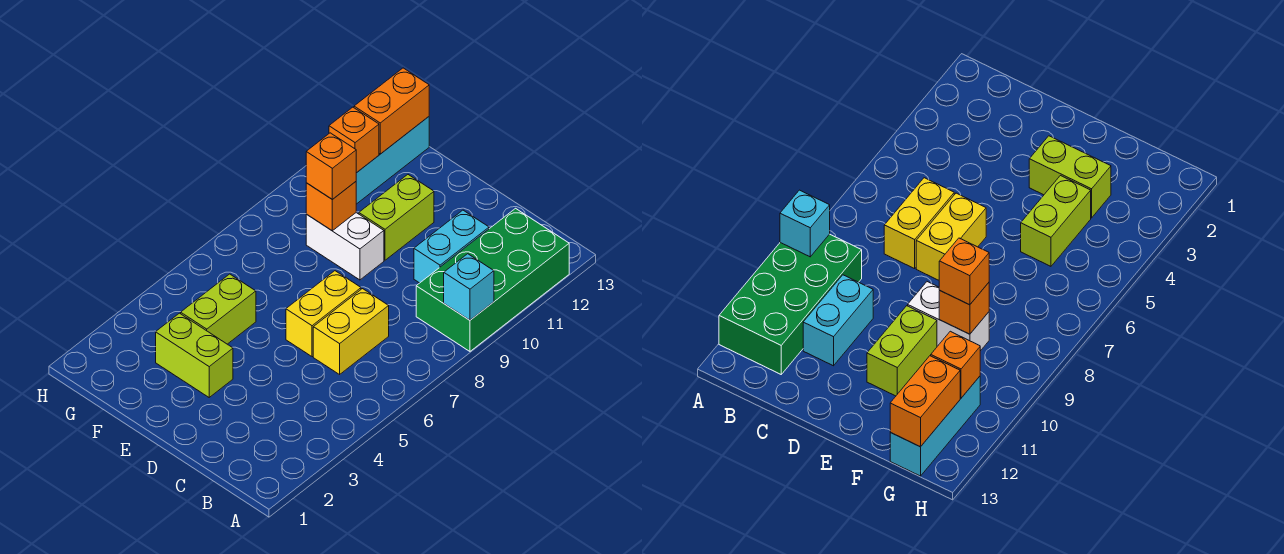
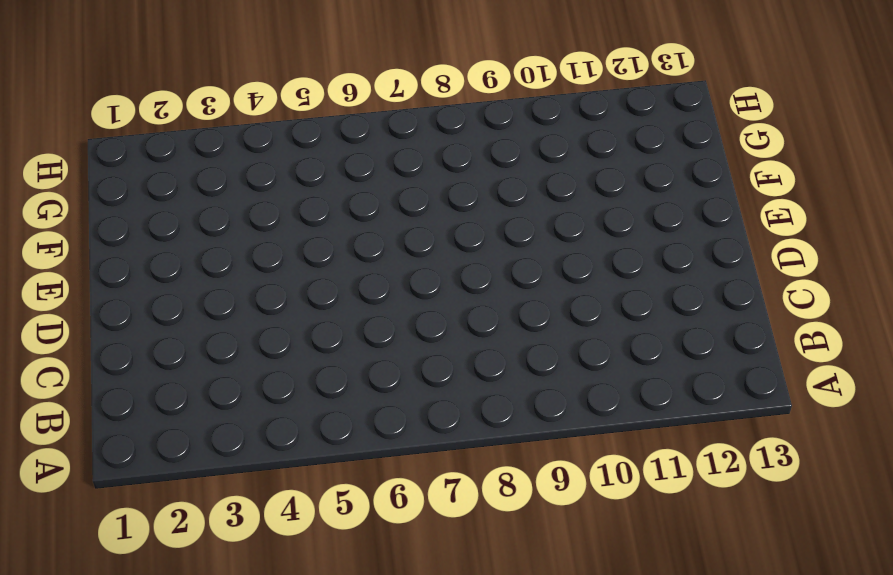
none -> green brick A9:B12 level 1
none -> yellow brick C6:C7 level 1
none -> cyan brick C10:C11 level 1

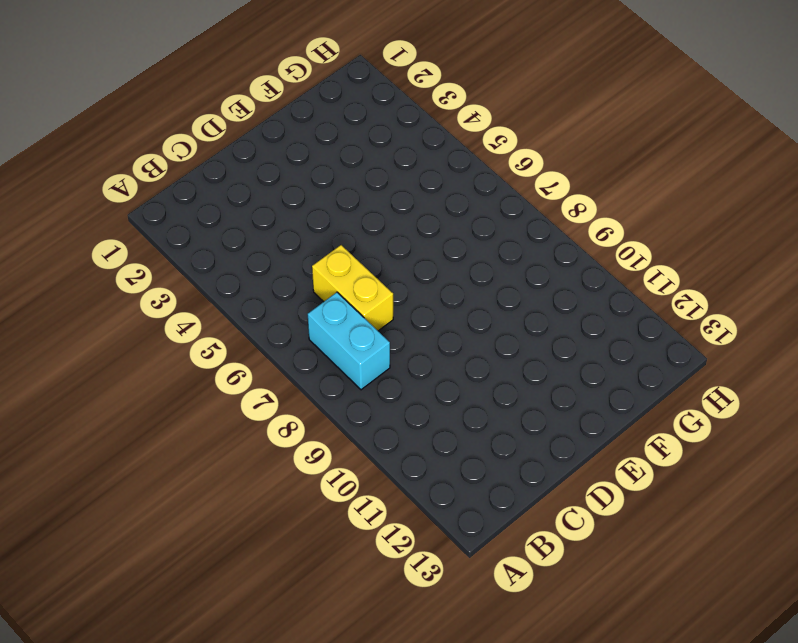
cyan brick B7:B8 level 1 -> cyan brick C10:C11 level 1
none -> green brick A9:B12 level 1
none -> yellow brick D6:D7 level 1
none -> lime brick E3:F3 level 1

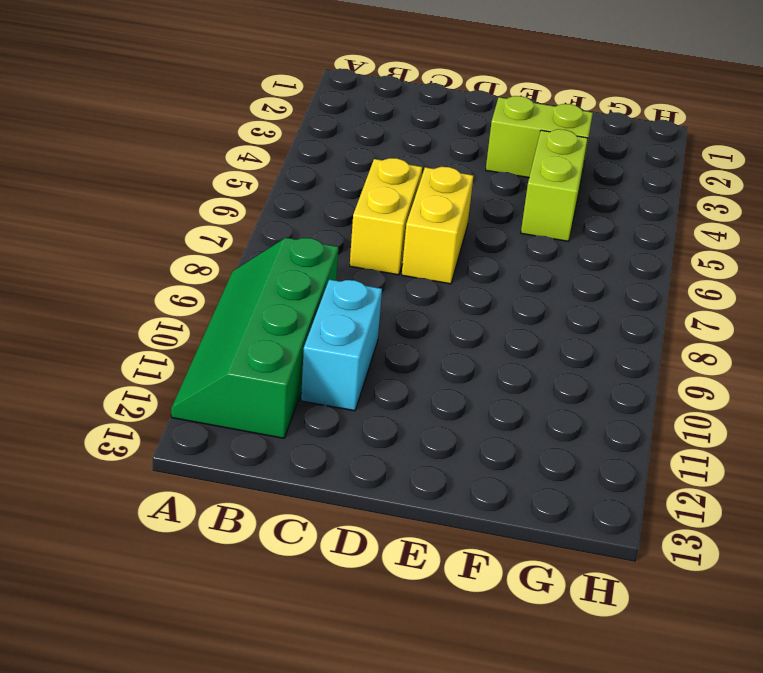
green slope A9:B12 level 1 top B -> green brick A9:B12 level 1
none -> white brick E9:F9 level 1
none -> lime brick E10:E11 level 1
none -> cyan brick G11:G13 level 1

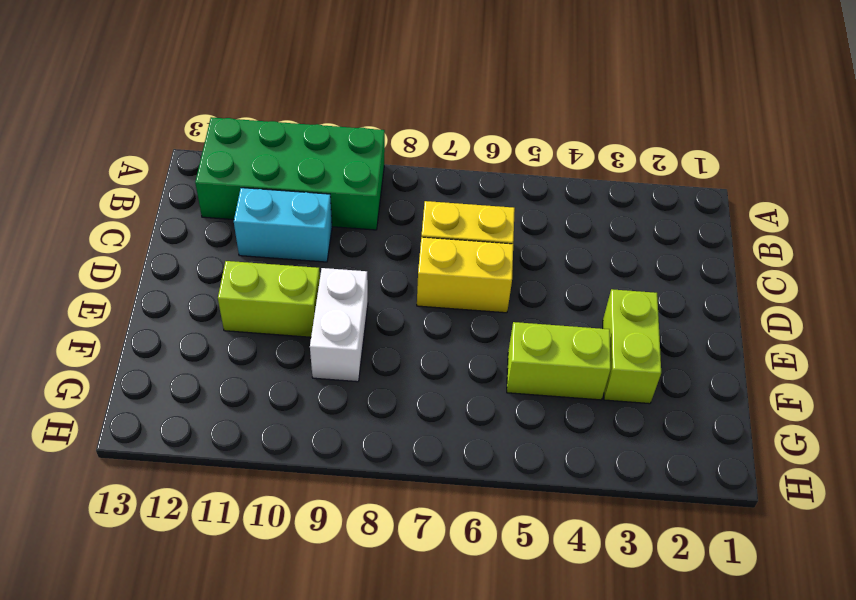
none -> cyan brick G11:G13 level 1
none -> cyan brick A9 level 2
none -> orange brick F9 level 2

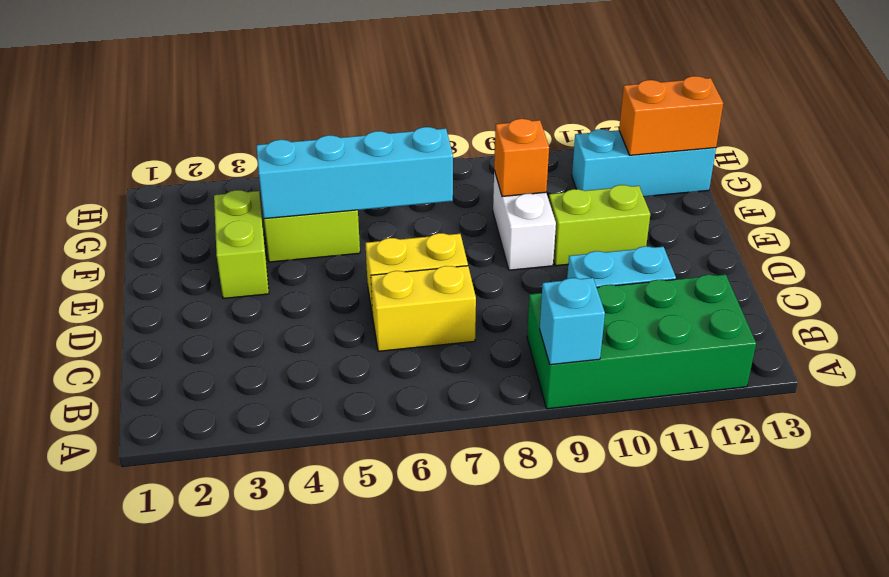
cyan brick F4:F7 level 2 -> none
none -> orange brick G11 level 2
none -> orange brick F9 level 3

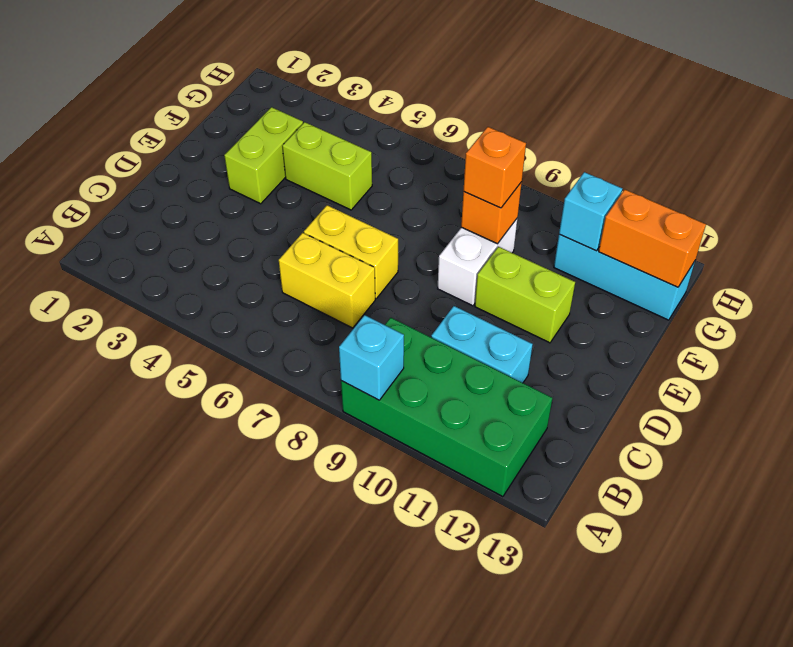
cyan brick G11 level 2 -> orange brick G11 level 2

